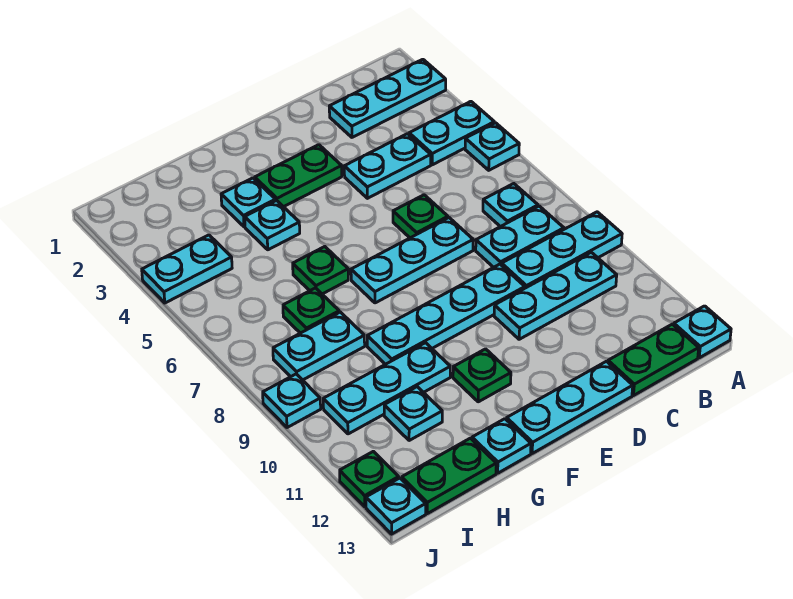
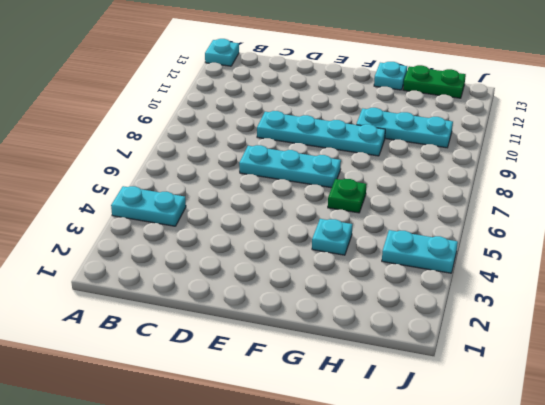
none -> cyan plate A2:C2 level 1
none -> cyan plate A5 level 1
none -> cyan plate A9:C9 level 1

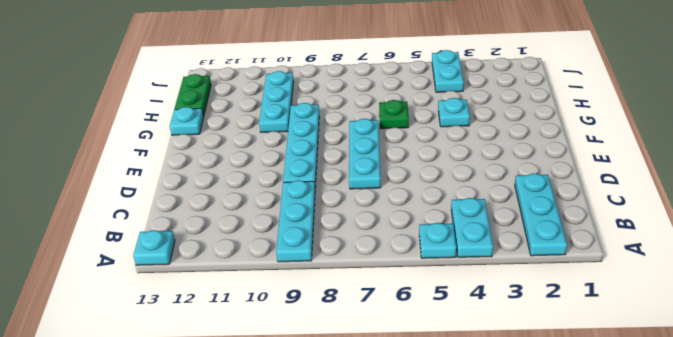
none -> cyan plate B7 level 1
none -> cyan plate B8:C8 level 1
none -> cyan plate B10:D10 level 1

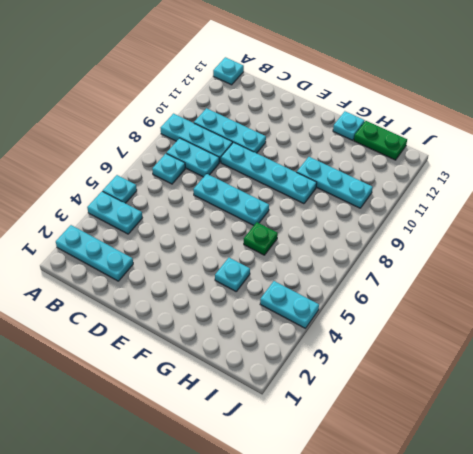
none -> green plate B13:C13 level 1
none -> cyan plate C4:D4 level 1
none -> green plate D6 level 1

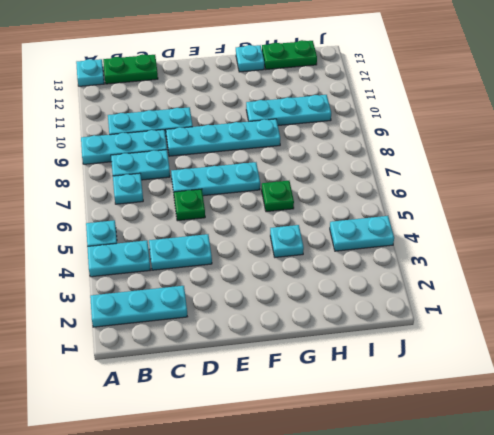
none -> cyan plate D13:F13 level 1
none -> green plate E3:F3 level 1
none -> green plate F11 level 1

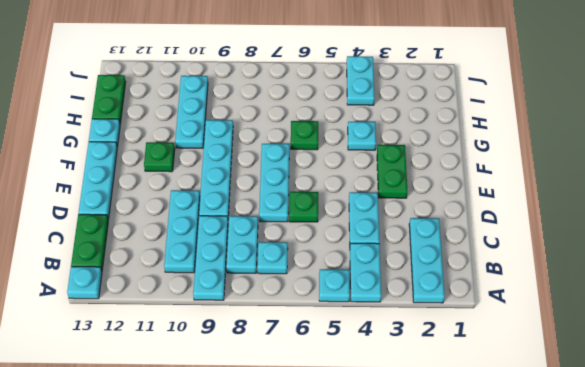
none -> cyan plate G3 level 1
none -> green plate H7 level 1
none -> cyan plate H8:I8 level 1

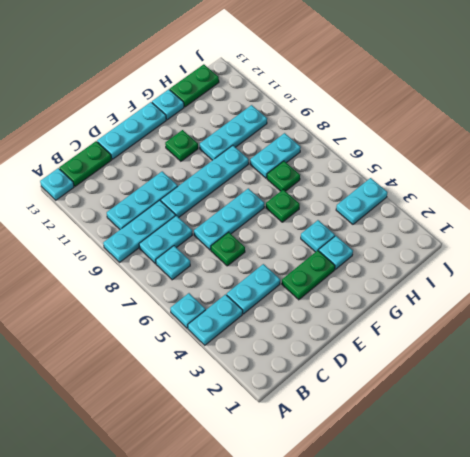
none -> cyan plate A2:C2 level 1
none -> cyan plate H11 level 1
none -> cyan plate J9 level 1

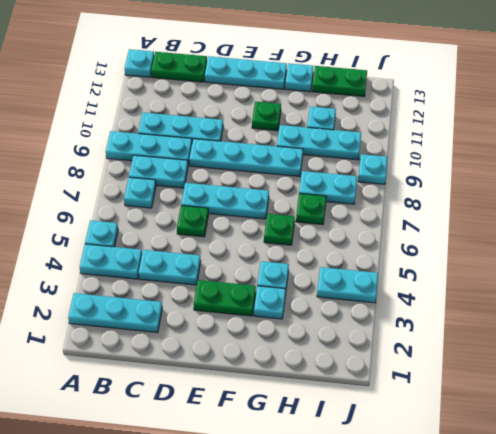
none -> green plate J12 level 1
none -> cyan plate J13 level 1

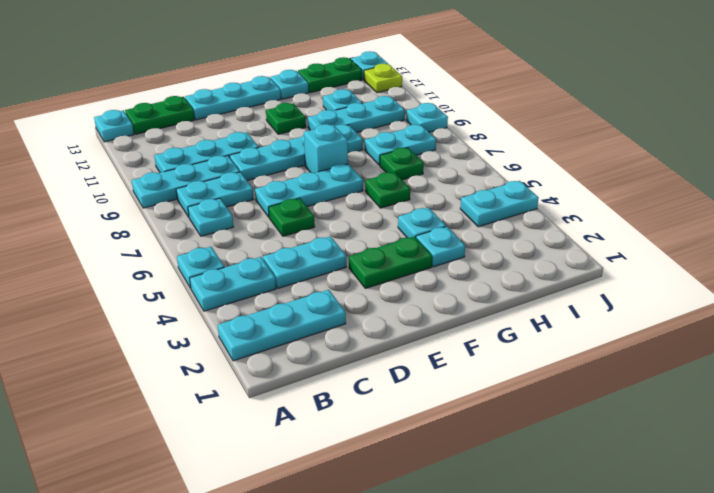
cyan brick F8 level 1 -> none
lime plate J12 level 1 -> green plate J12 level 1

